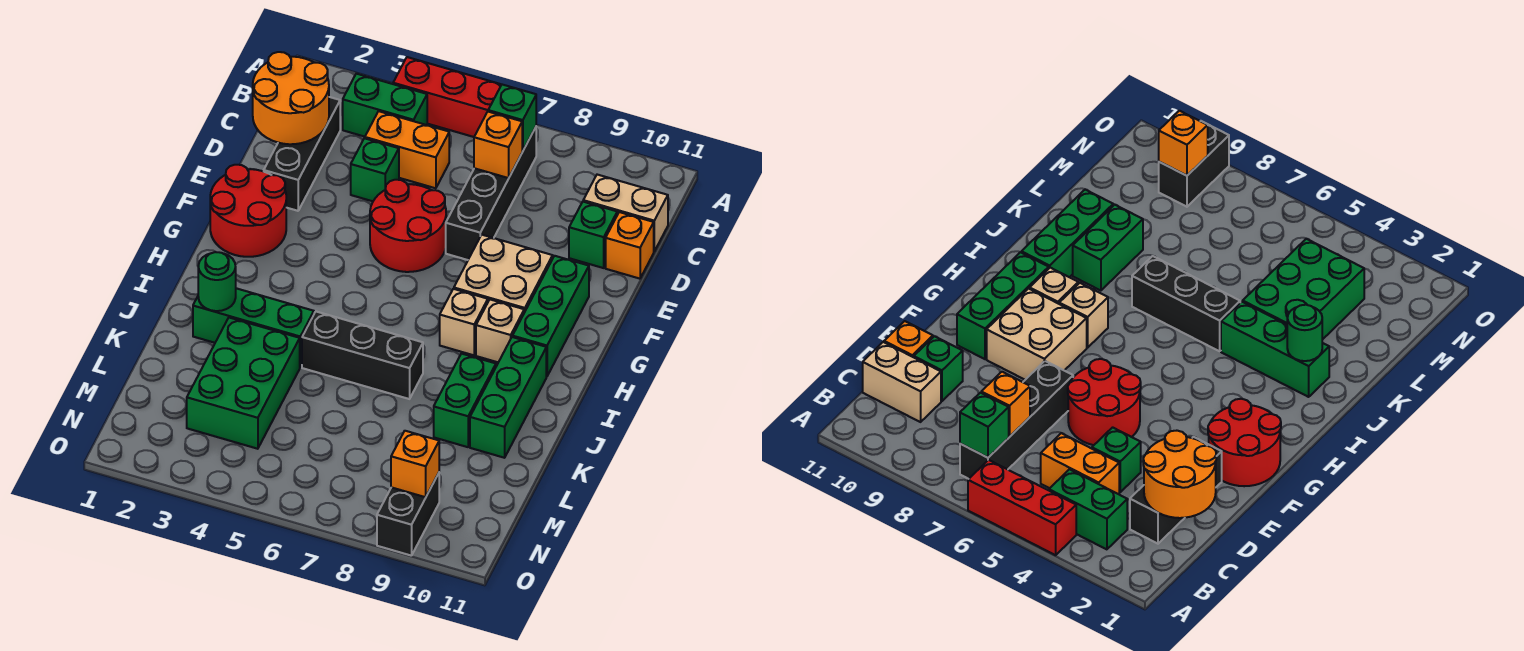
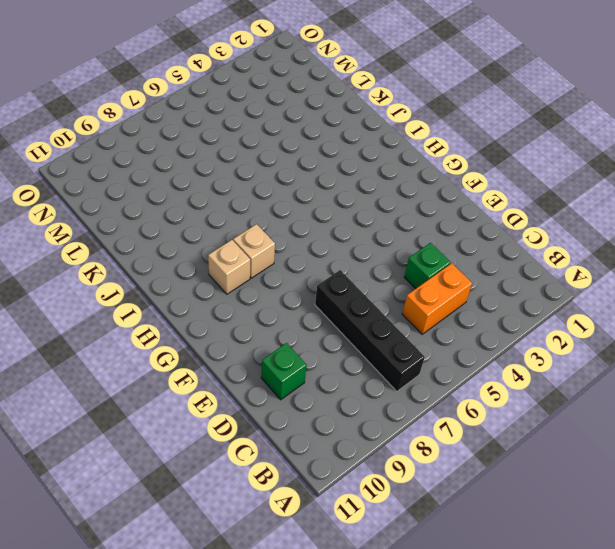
none -> red brick A4:A6 level 1
none -> green brick B3:B4 level 1
none -> black brick C2:E2 level 1

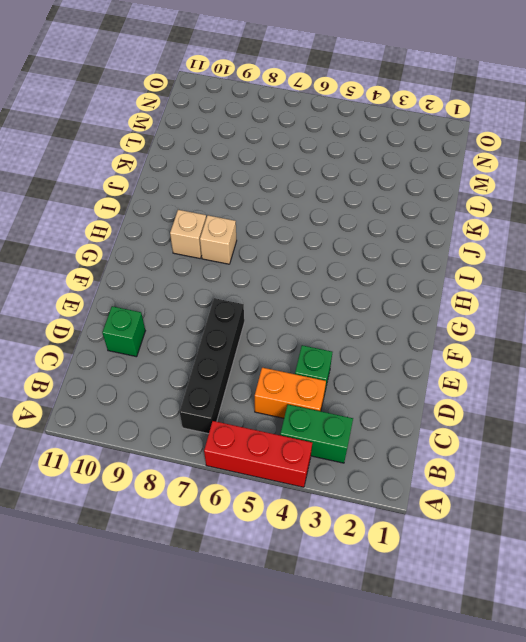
none -> black brick C2:E2 level 1
none -> tan brick C10:C11 level 1
none -> orange brick D11 level 1

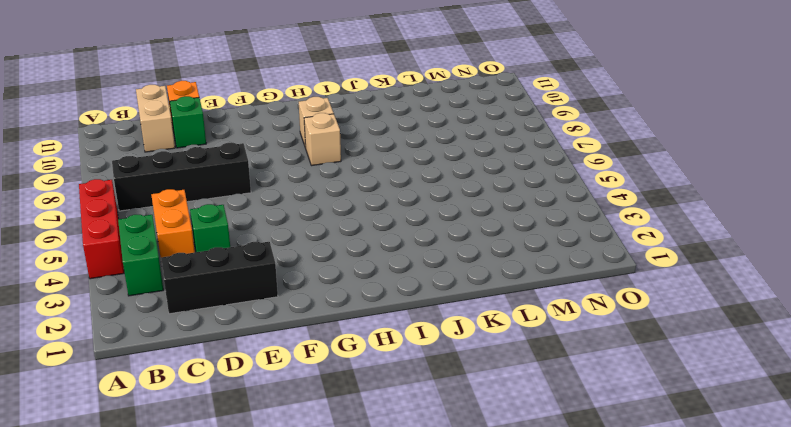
none -> red round brick E5:F6 level 1
none -> red round brick F1:G2 level 1
none -> tan brick F8:G9 level 1

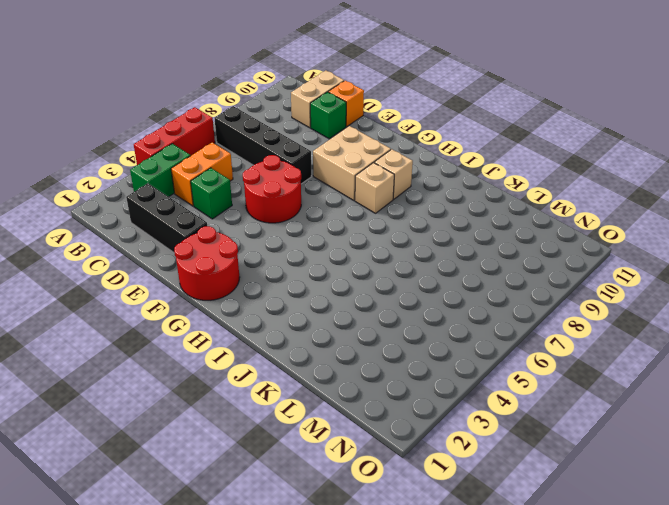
none -> green brick F10:H10 level 1
none -> green brick I10:K10 level 1
none -> green brick J2:J4 level 1

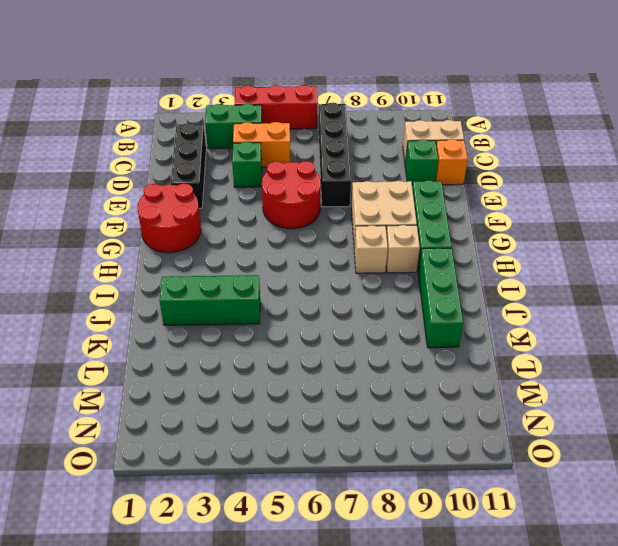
none -> black brick J5:J7 level 1
none -> green brick J9:K9 level 1
none -> green brick K3:M4 level 1

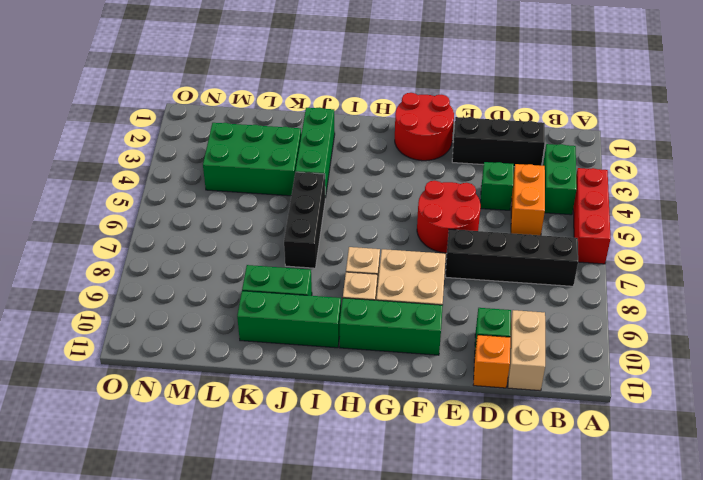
none -> black brick N9:O9 level 1
none -> green brick B7 level 2
none -> orange round brick C1:D2 level 2

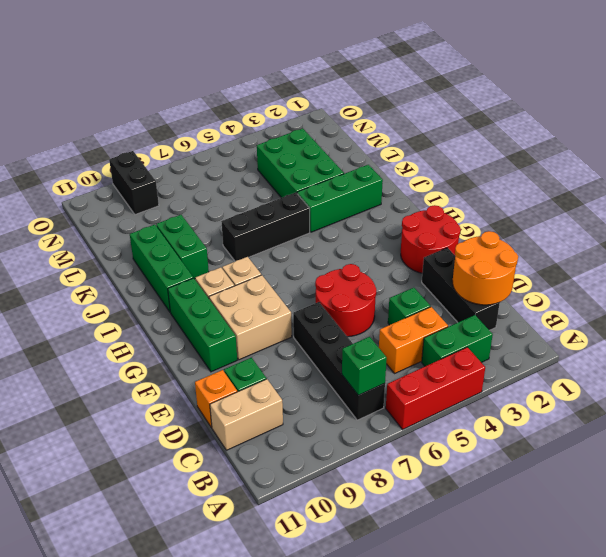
none -> orange brick C7 level 2
none -> green round brick J2 level 2
none -> orange brick N9 level 2

